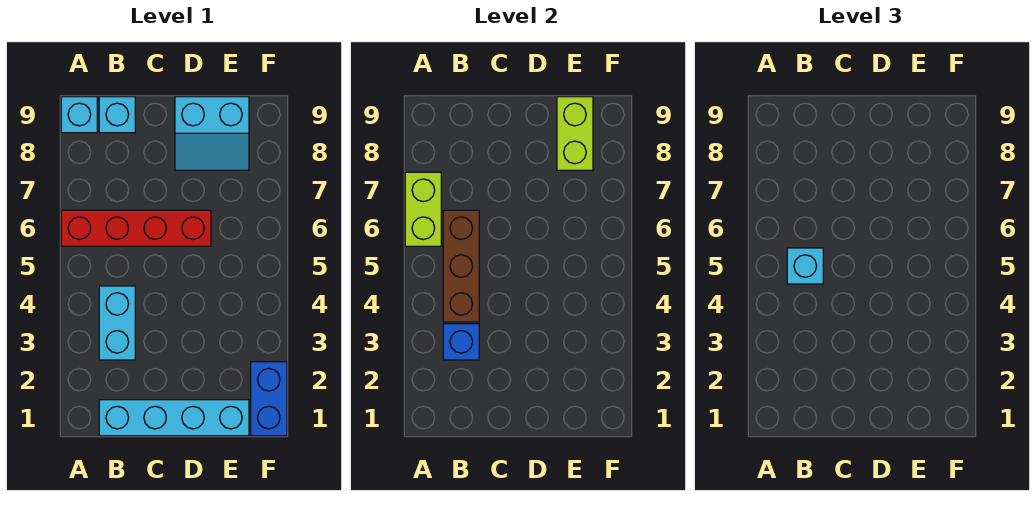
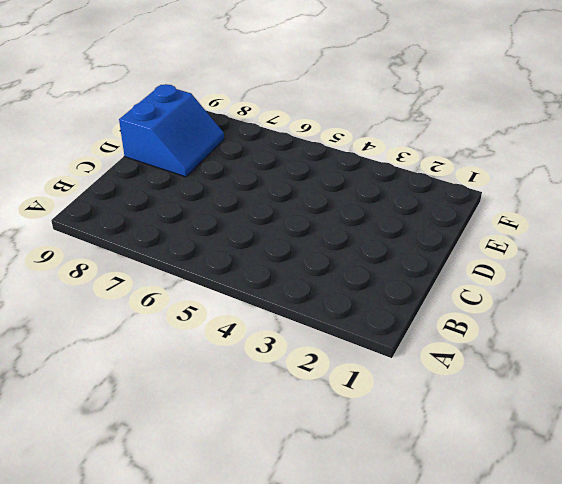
blue slope D8:E9 level 1 top 9 -> cyan slope D8:E9 level 1 top 9
none -> red brick A6:D6 level 1
none -> cyan brick A9 level 1
none -> cyan brick B1:E1 level 1

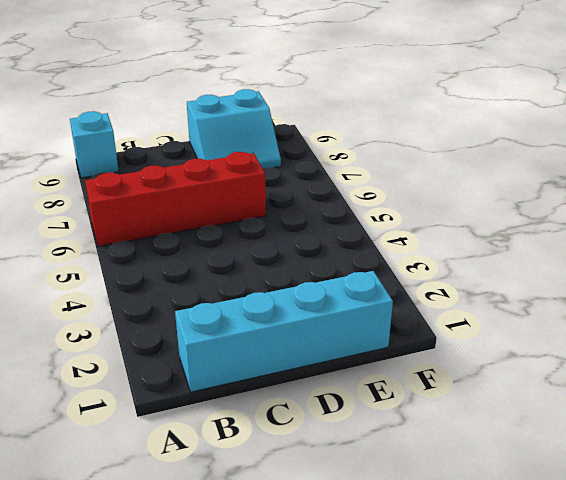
none -> cyan brick B3:B4 level 1
none -> cyan brick B9 level 1
none -> blue brick F1:F2 level 1

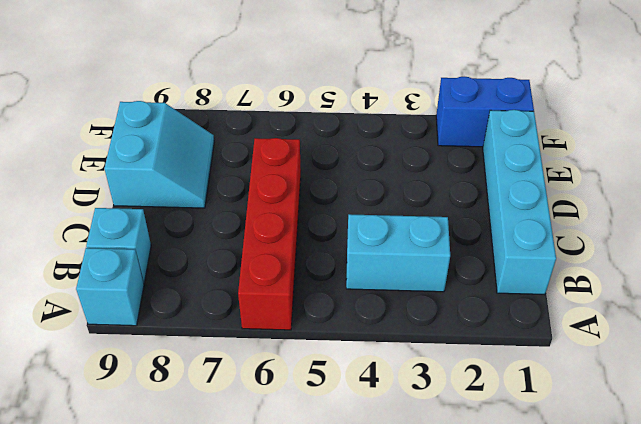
none -> lime brick A6:A7 level 2
none -> blue brick B3 level 2
none -> brown brick B4:B6 level 2

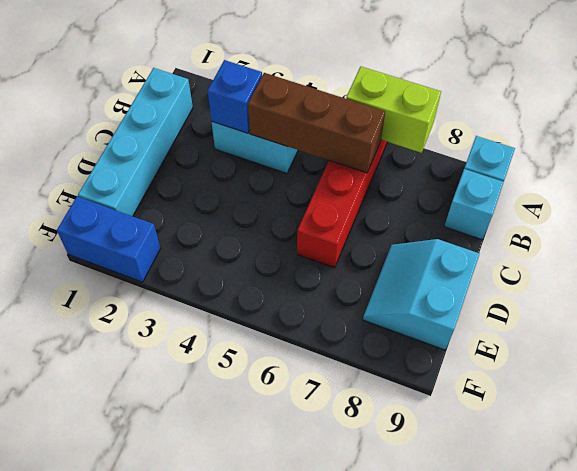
none -> lime brick E8:E9 level 2
none -> cyan brick B5 level 3

